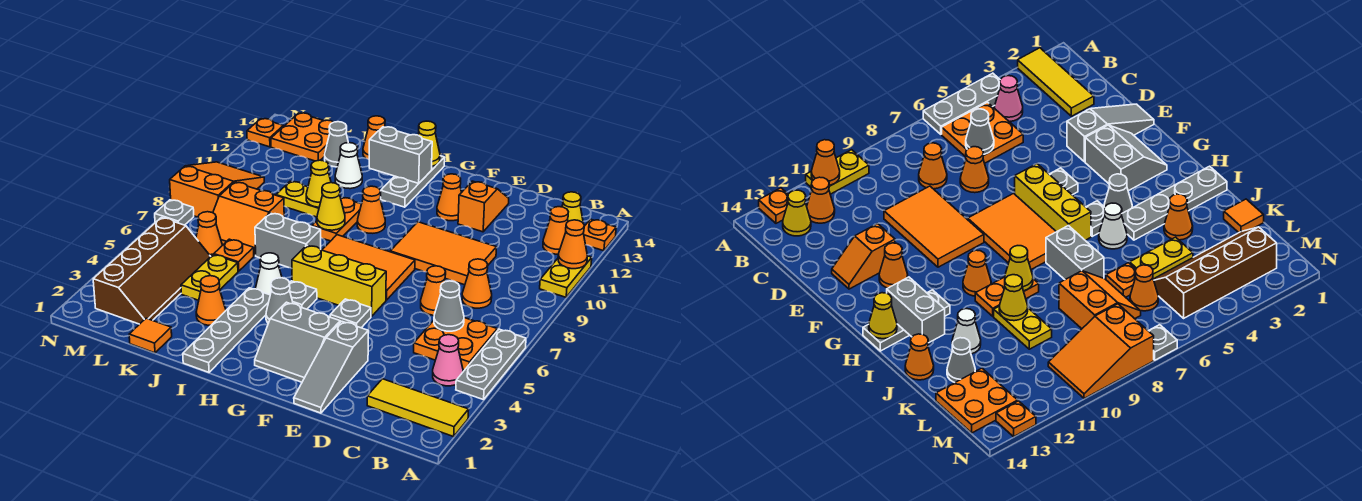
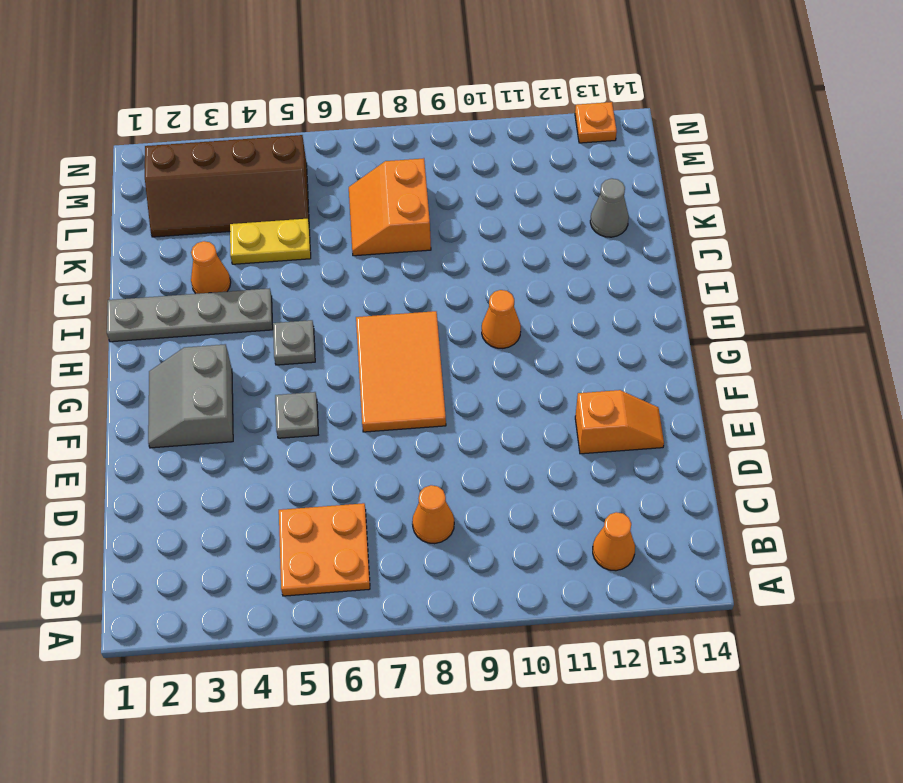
none -> yellow tile A2:C2 level 1
none -> grey plate A4:A6 level 1
none -> yellow plate A10:A11 level 1
none -> orange plate A13 level 1

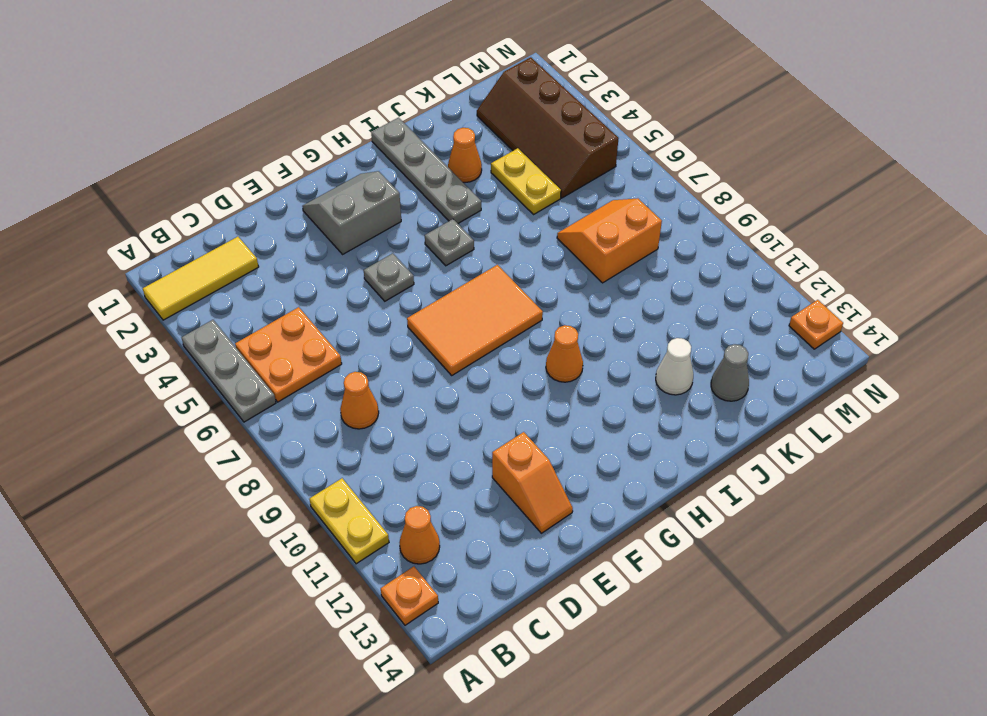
none -> pink cone B4 level 1
none -> yellow cone B13 level 1
none -> orange cone D7 level 1
none -> orange tile D9:F10 level 1

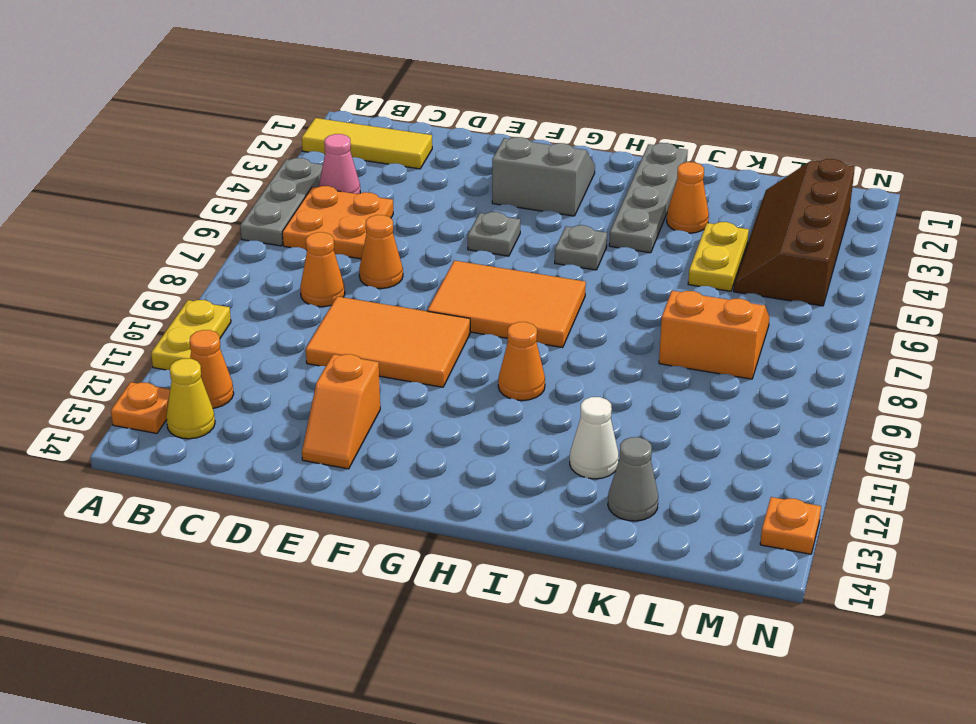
none -> grey slope E1:E3 level 1 top 3
none -> yellow brick F6:H6 level 1
none -> orange cone F12 level 1
none -> grey cone H4 level 1

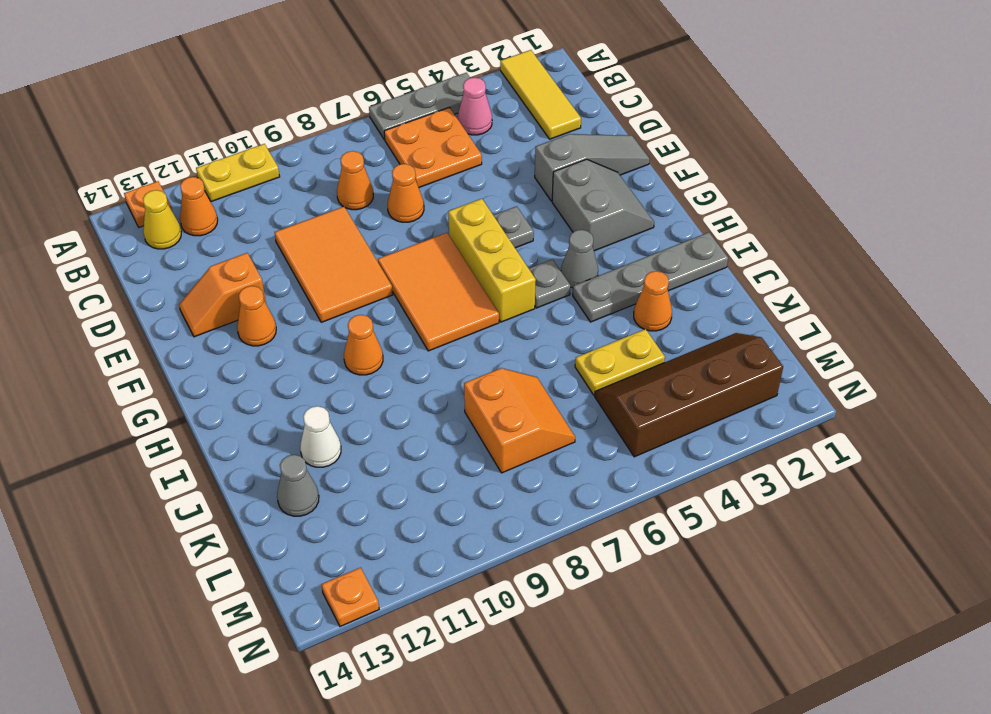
none -> grey plate H12:H14 level 1
none -> white cone I5 level 1
none -> grey brick I7:J7 level 1
none -> orange plate I9:I10 level 1

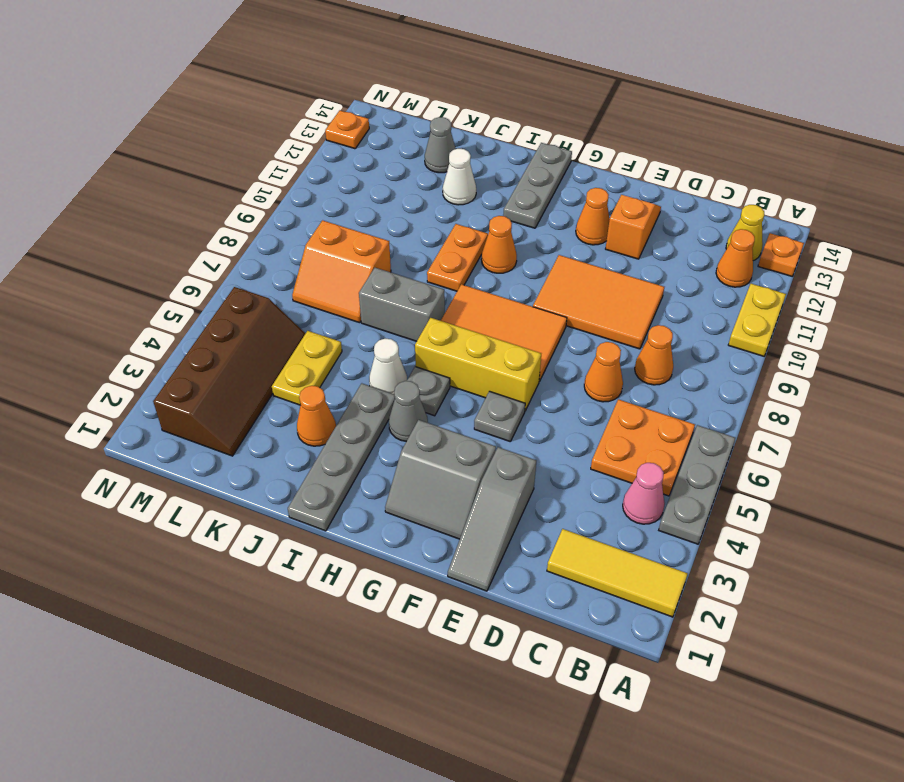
none -> yellow plate J10:K10 level 1
none -> orange cone J14 level 1
none -> orange tile K1 level 1
none -> orange plate K6 level 1

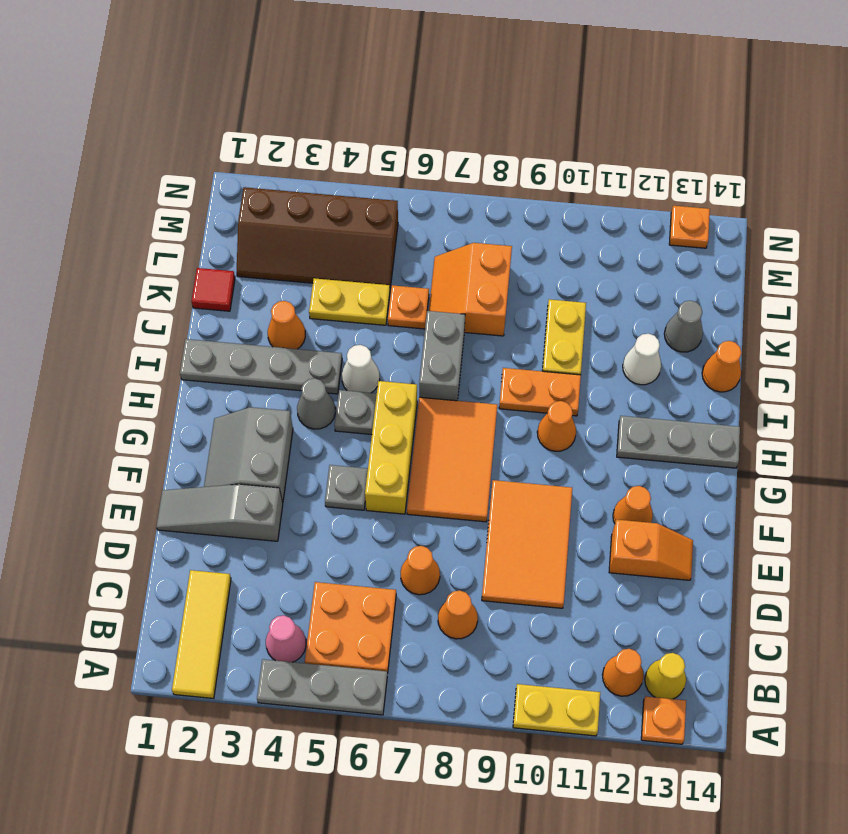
red tile K1 level 1 -> orange tile K1 level 1
none -> orange cone L6 level 1
none -> orange plate L13:M14 level 1
none -> orange slope M8:N10 level 1 top 8
none -> grey plate N7 level 1

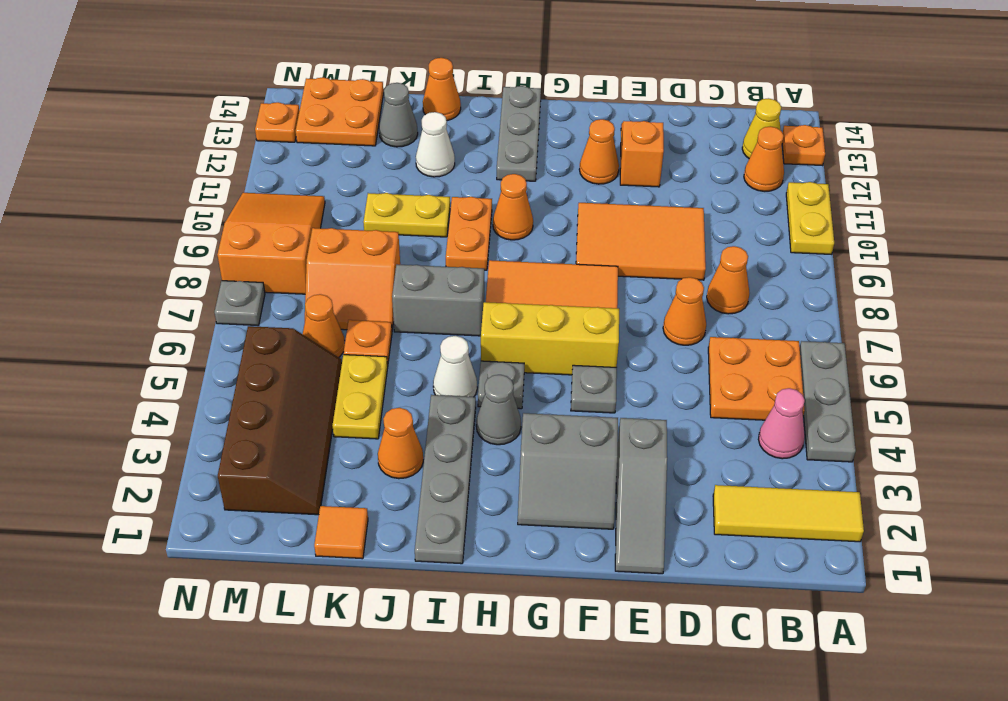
none -> orange cone A11 level 2
none -> grey cone C6 level 2
none -> grey brick H13:I13 level 2
none -> yellow cone H14 level 2

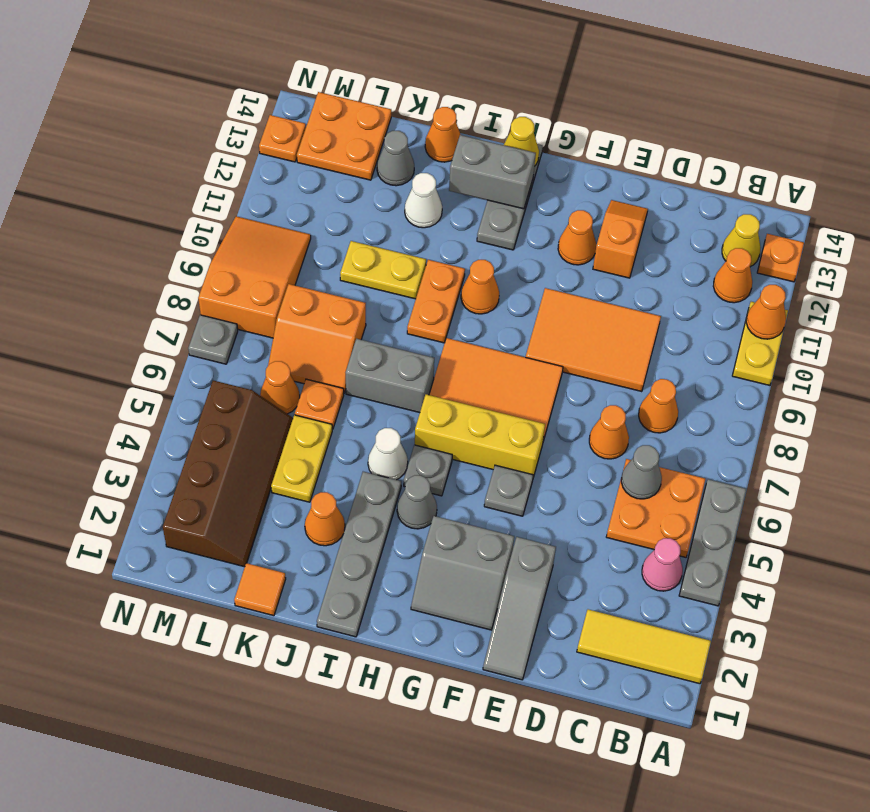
none -> yellow cone I9 level 2
none -> yellow cone J10 level 2

